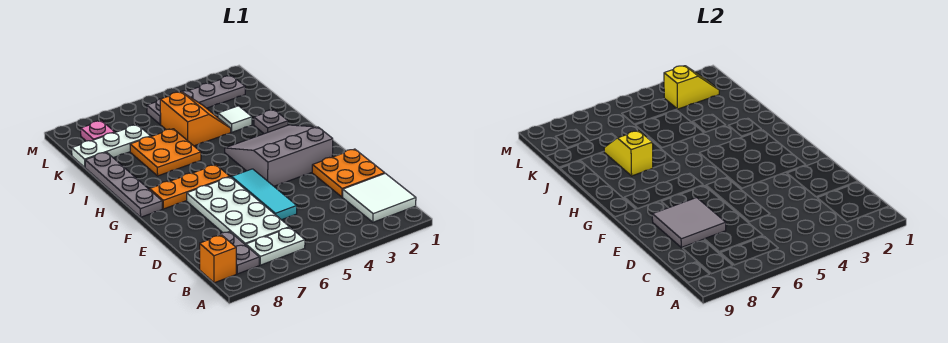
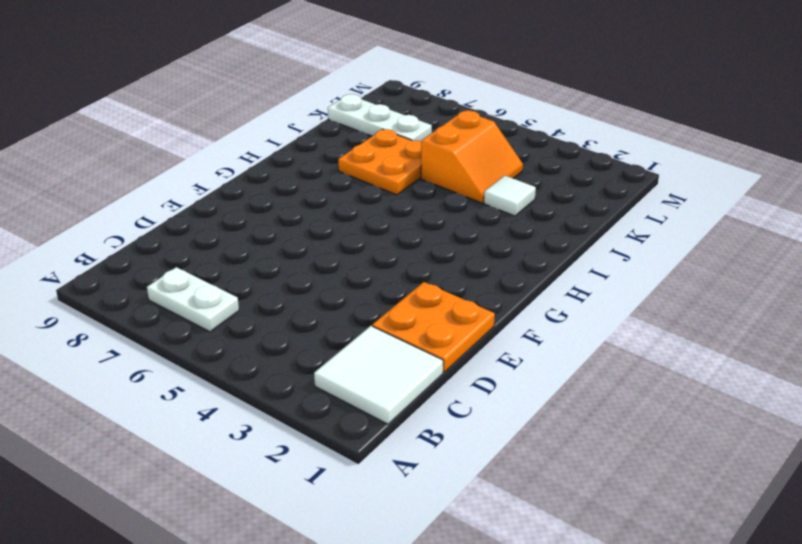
none -> grey plate B8:C8 level 1
none -> orange brick B9 level 1
none -> white plate C6:F7 level 1

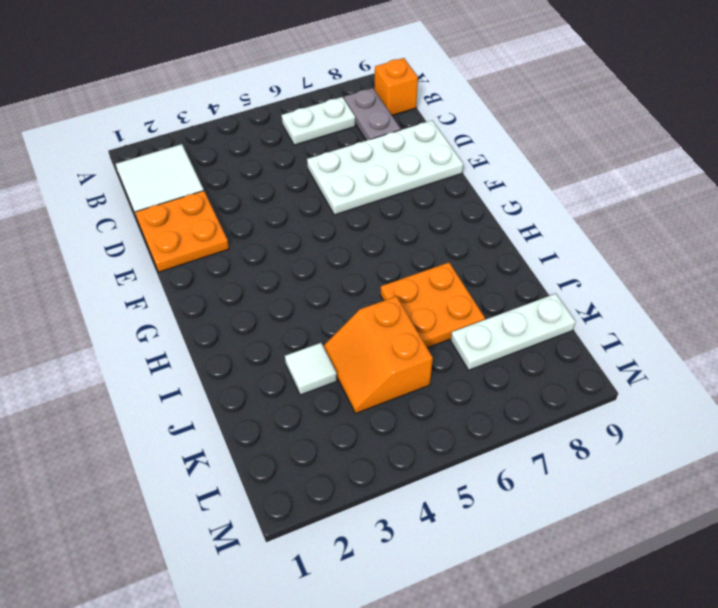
white plate D6:E9 level 1 -> white plate C6:F7 level 1
none -> cyan tile D5:F5 level 1
none -> grey slope F2:H4 level 1 top F
none -> orange plate G6:G8 level 1

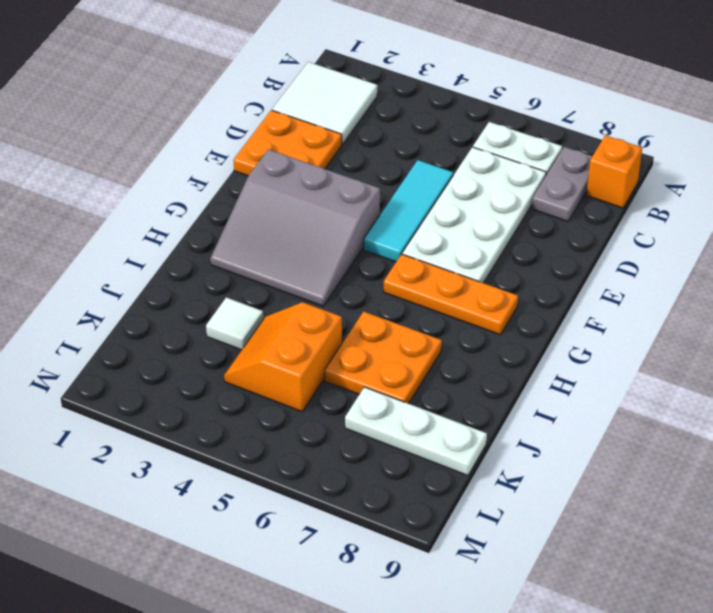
none -> grey plate G9:J9 level 1
none -> grey plate I2 level 1
none -> grey plate L2:L5 level 1

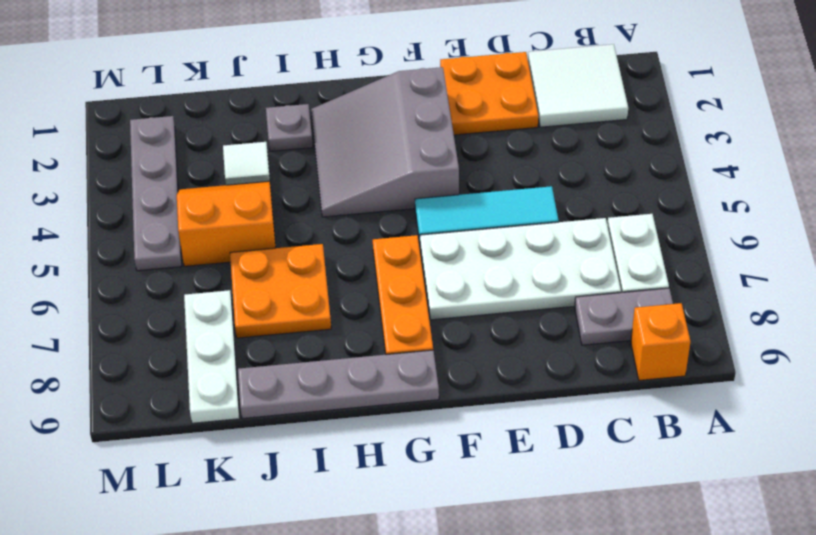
none -> pink plate L8 level 1
none -> grey tile D7:E8 level 2
none -> yellow slope I7:J7 level 2 top I

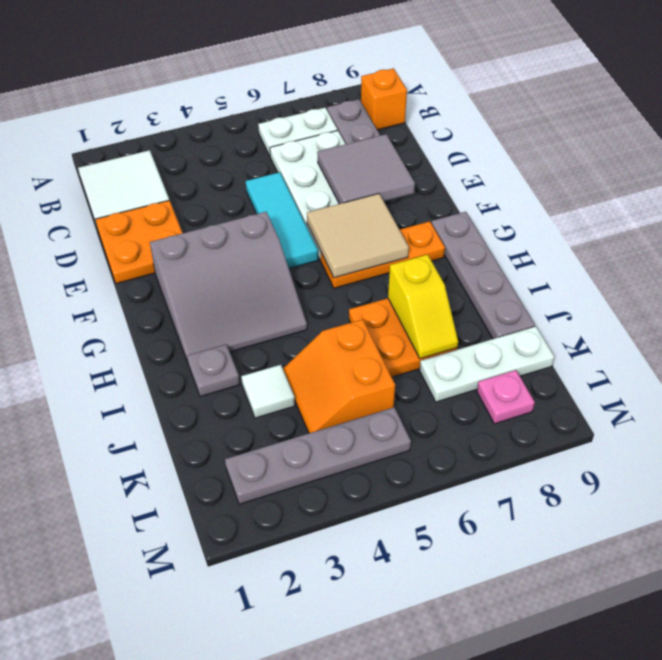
tan tile F6:G7 level 2 -> none
none -> yellow slope L2:L3 level 2 top 3

